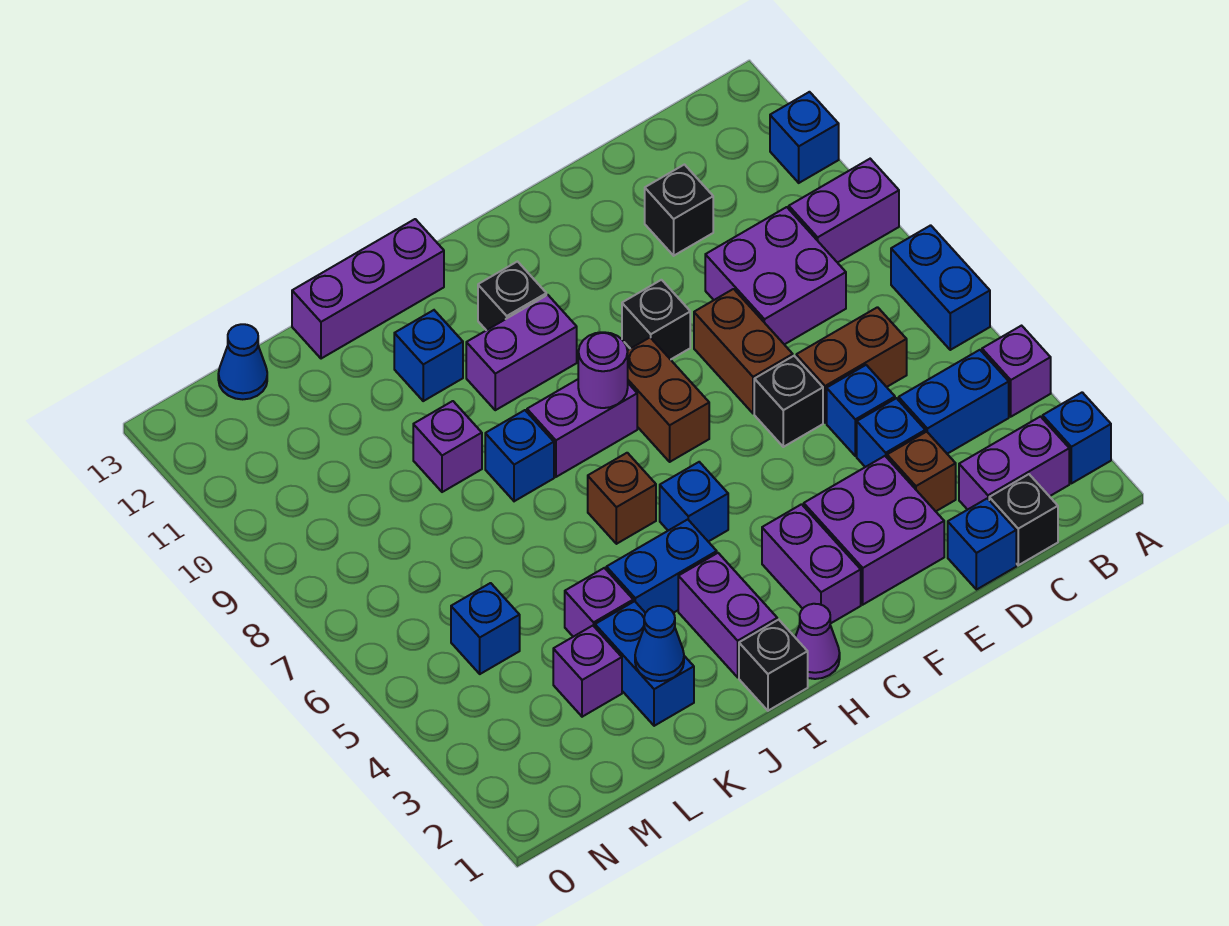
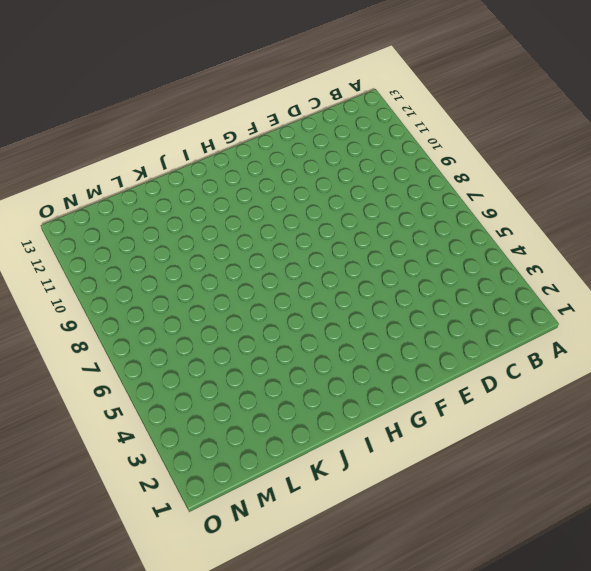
none -> blue brick A2 level 1
none -> purple brick A4 level 1
none -> blue brick A6:A7 level 1
none -> purple brick A9:B9 level 1

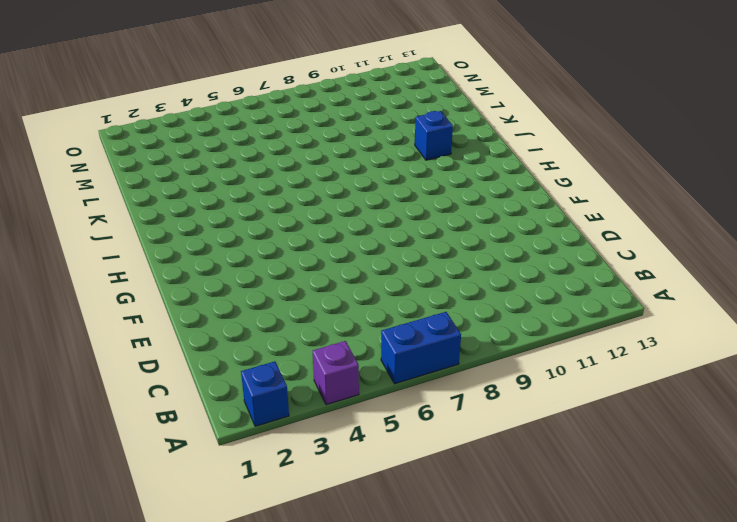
none -> purple brick A9:B9 level 1
none -> blue brick A11 level 1
none -> purple brick B2:C2 level 1
none -> blue brick B4:C4 level 1

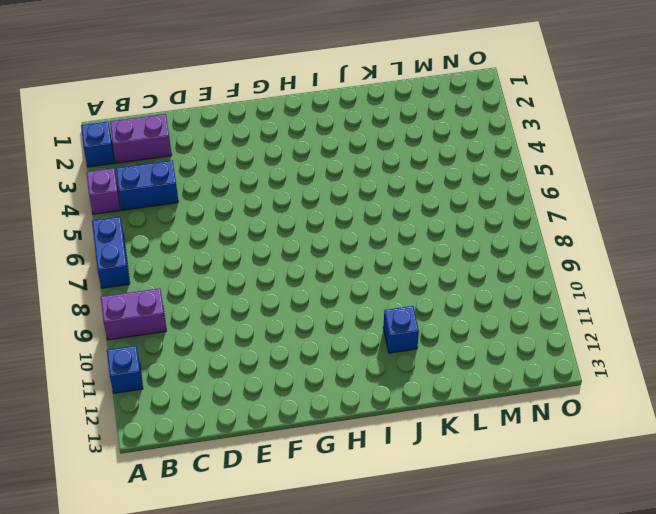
none -> black brick C1 level 1
none -> brown brick C6:D6 level 1
none -> purple brick C8:D9 level 1
none -> blue brick D1 level 1

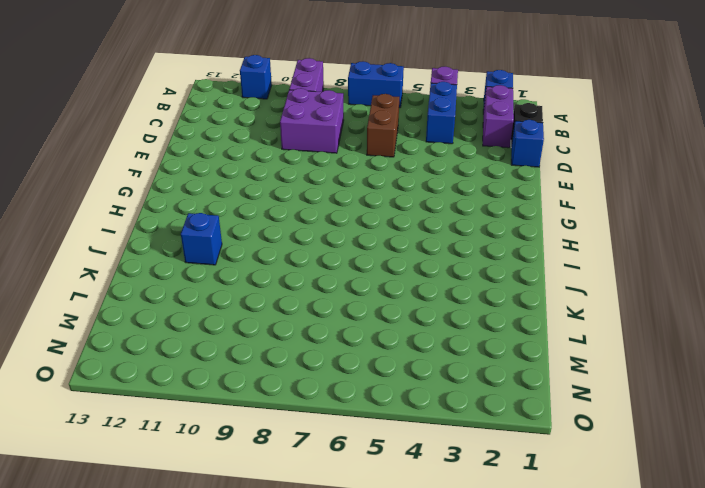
none -> brown brick D3 level 1
none -> blue brick D4 level 1
none -> blue brick D5 level 1
none -> black brick D11 level 1

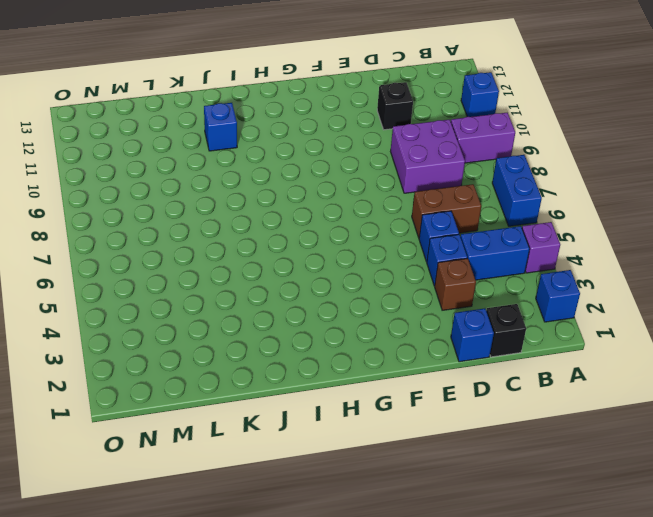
none -> purple brick B2:C2 level 1
none -> purple brick E2:F3 level 1
none -> black brick E6 level 1
none -> brown brick E7:E8 level 1

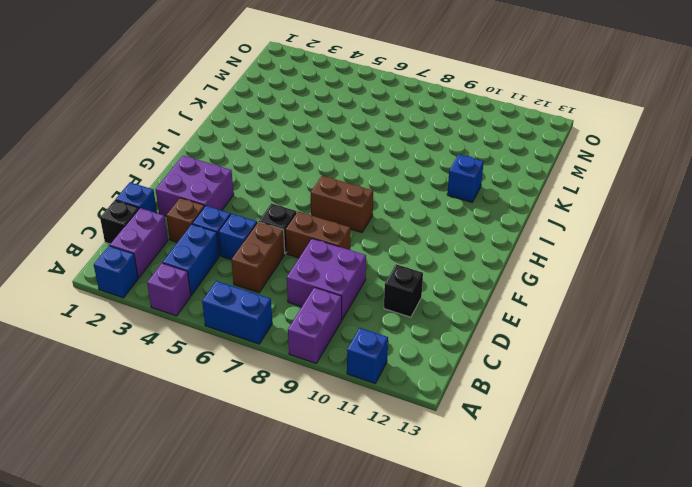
none -> black brick F9 level 1
none -> purple brick G2:G3 level 1
none -> purple cone H1 level 1
none -> blue brick H5 level 1

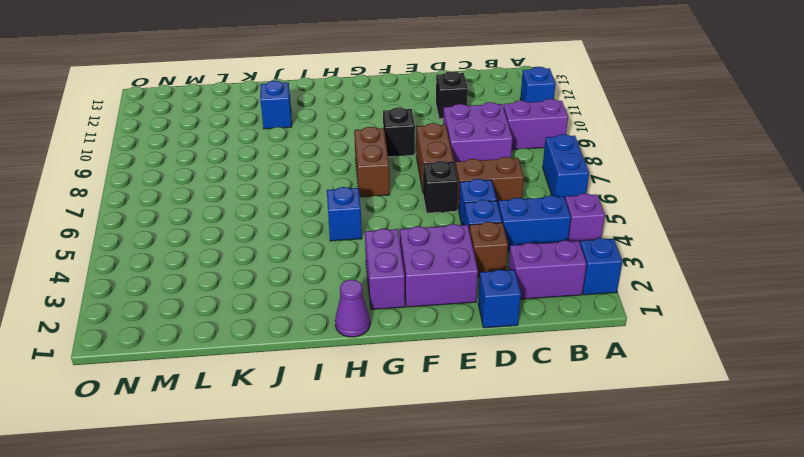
none -> black brick C1 level 1
none -> purple brick H8:I8 level 1
none -> purple brick H10:I10 level 1
none -> black brick H11 level 1

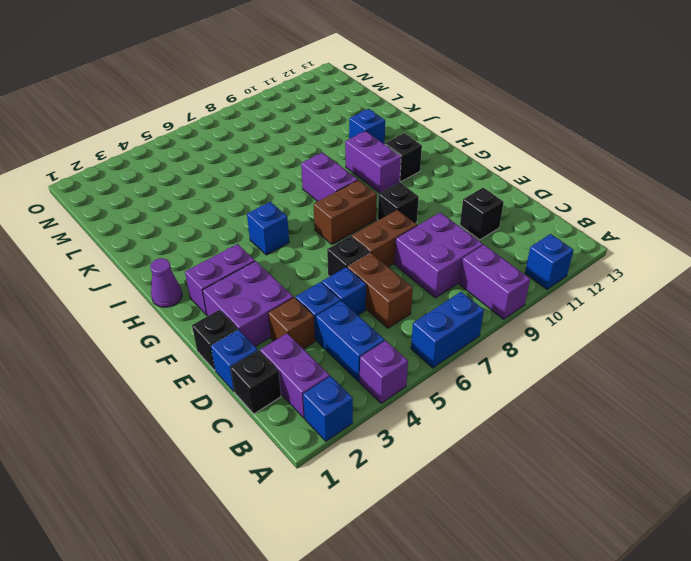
black brick E1 level 1 -> black brick I1 level 1
none -> purple brick I2:I3 level 1
none -> blue brick I4:J4 level 1
none -> brown brick I6 level 1
none -> purple brick I13:K13 level 1

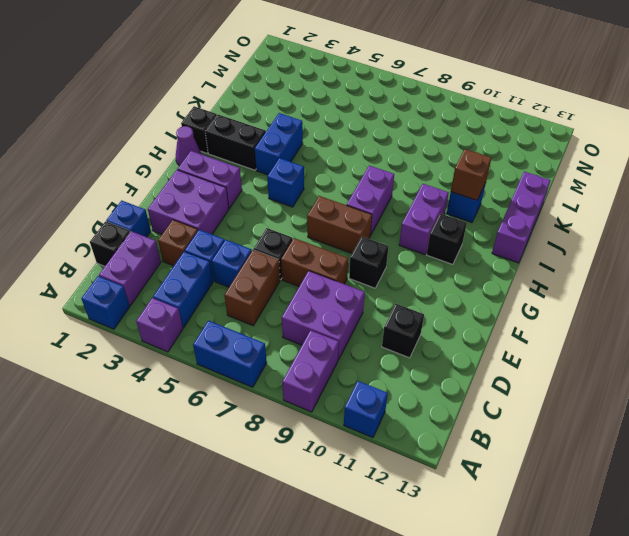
black brick I2:I3 level 1 -> purple brick I2:I3 level 1
brown brick J11 level 2 -> brown brick I6 level 1
none -> blue brick J8 level 1
none -> blue brick K2:K3 level 1
none -> purple brick K4 level 1
none -> purple brick K9 level 1

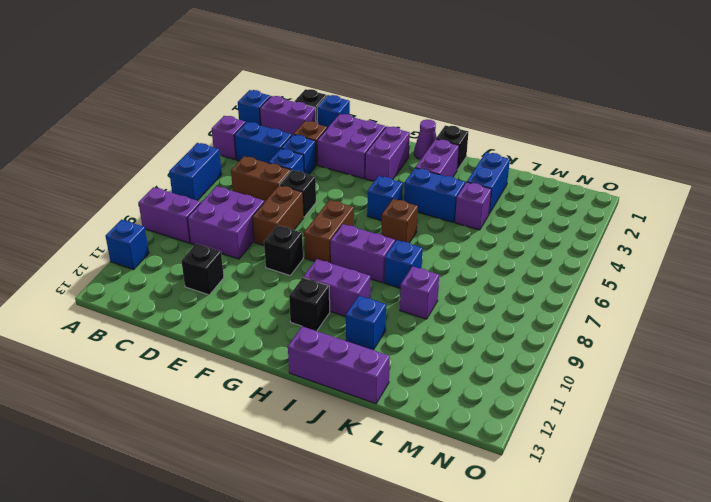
none -> purple brick L3 level 1
none -> blue brick M5 level 1
none -> blue cone M13 level 1
none -> purple round brick H8 level 2

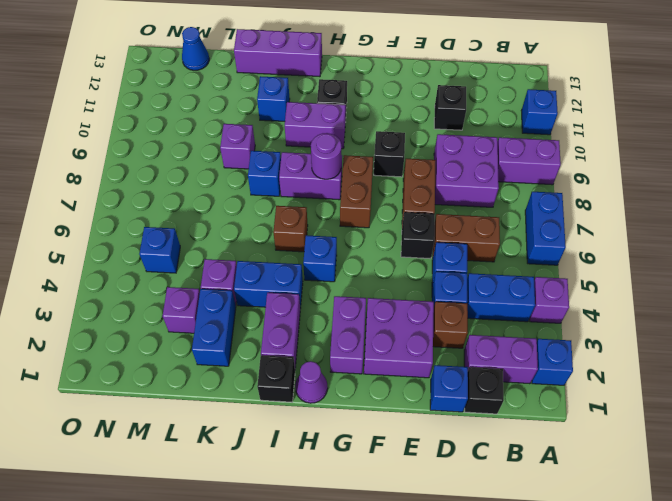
none -> blue cone K2 level 2

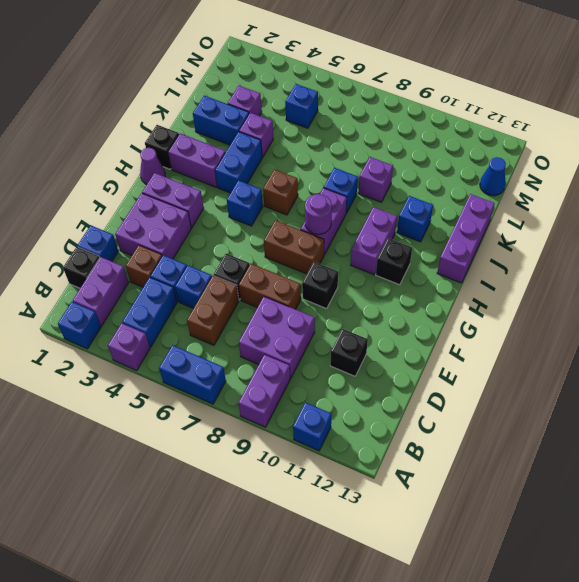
none -> blue cone K2 level 2

